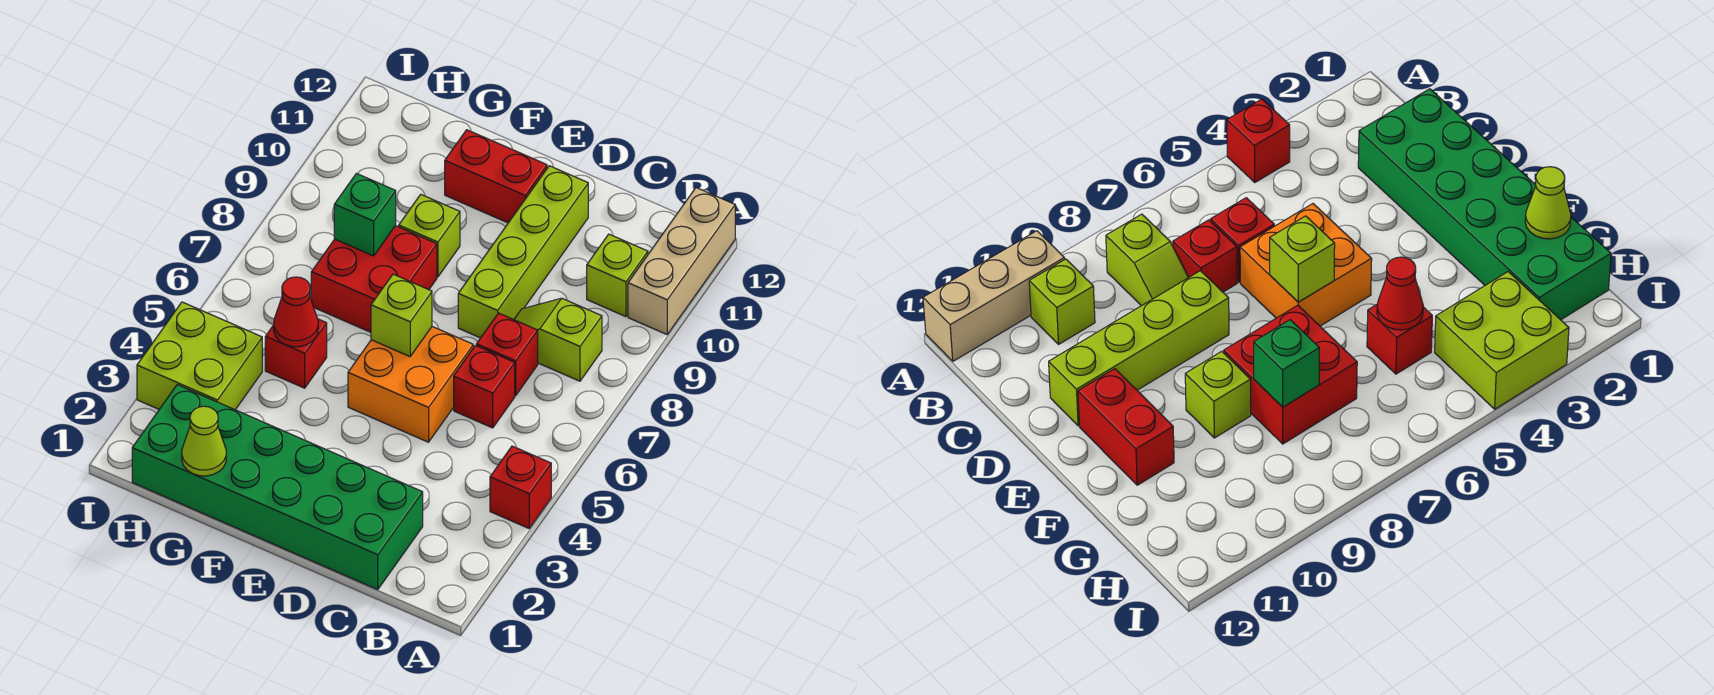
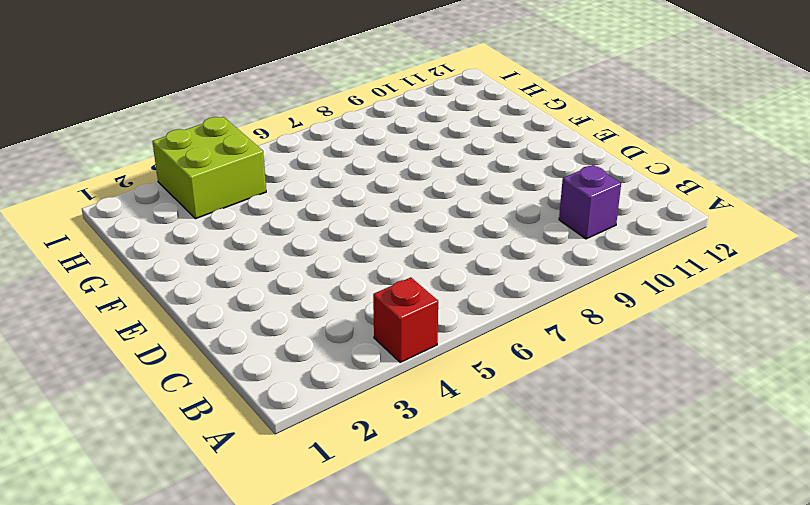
purple brick B10 level 1 -> lime brick B10 level 1
none -> tan brick A10:A12 level 1
none -> lime slope B8:C8 level 1 top B
none -> green brick C1:H2 level 1

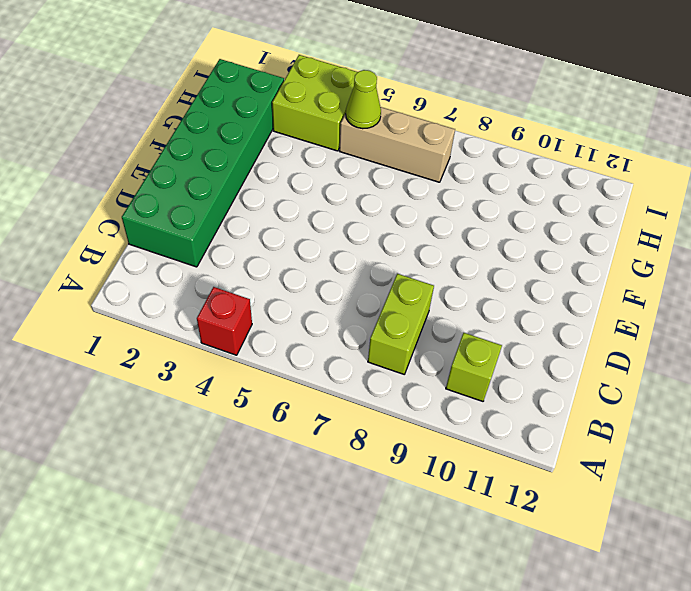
lime brick B8:C8 level 1 -> lime slope B8:C8 level 1 top B
tan brick H5:H7 level 1 -> tan brick A10:A12 level 1
lime cone H5 level 2 -> lime cone G1 level 2
none -> red brick C6 level 1
none -> red brick C7 level 1
none -> orange brick D5:E6 level 1

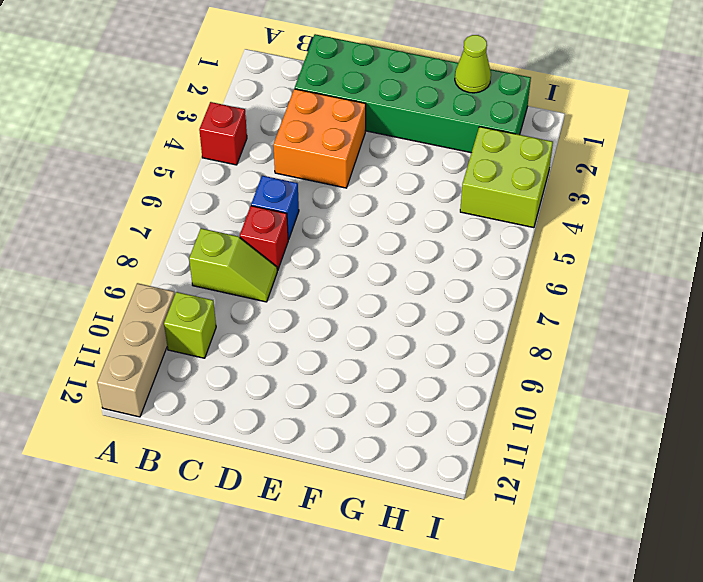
orange brick C3:D4 level 1 -> orange brick D5:E6 level 1
blue brick C6 level 1 -> red brick C6 level 1
none -> lime brick D8:D11 level 1
none -> red brick E11:F11 level 1
none -> red brick F7:G8 level 1

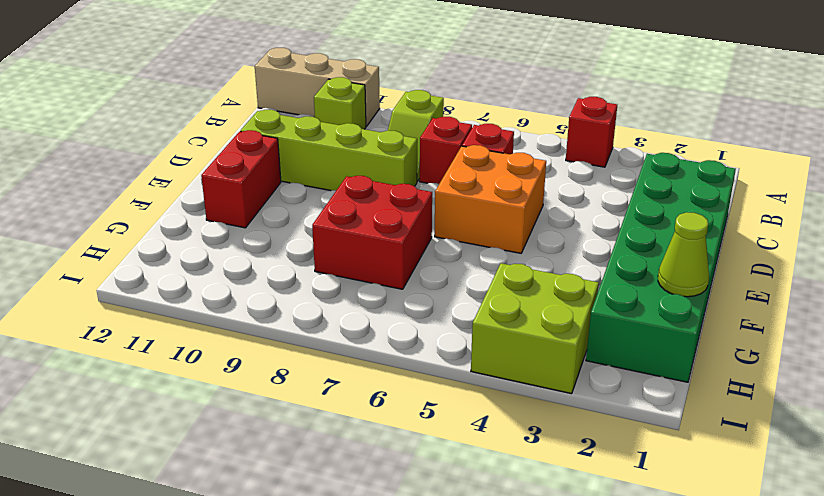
none -> lime brick F9 level 1
none -> red brick G5 level 1
none -> lime brick E6 level 2

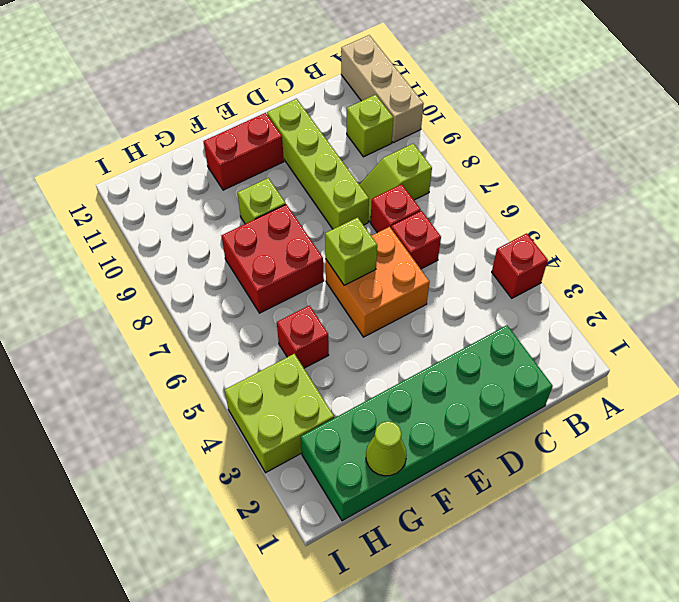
none -> red cone G5 level 2
none -> green brick G8 level 2

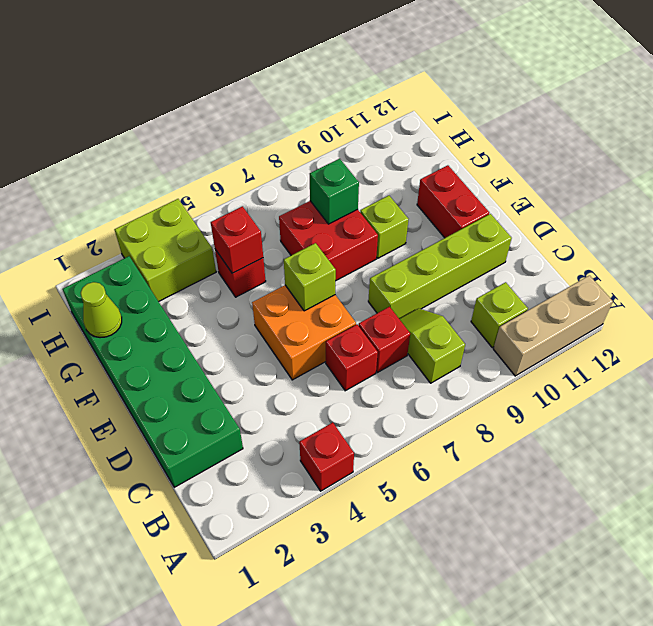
red brick G5 level 2 -> red cone G5 level 2

